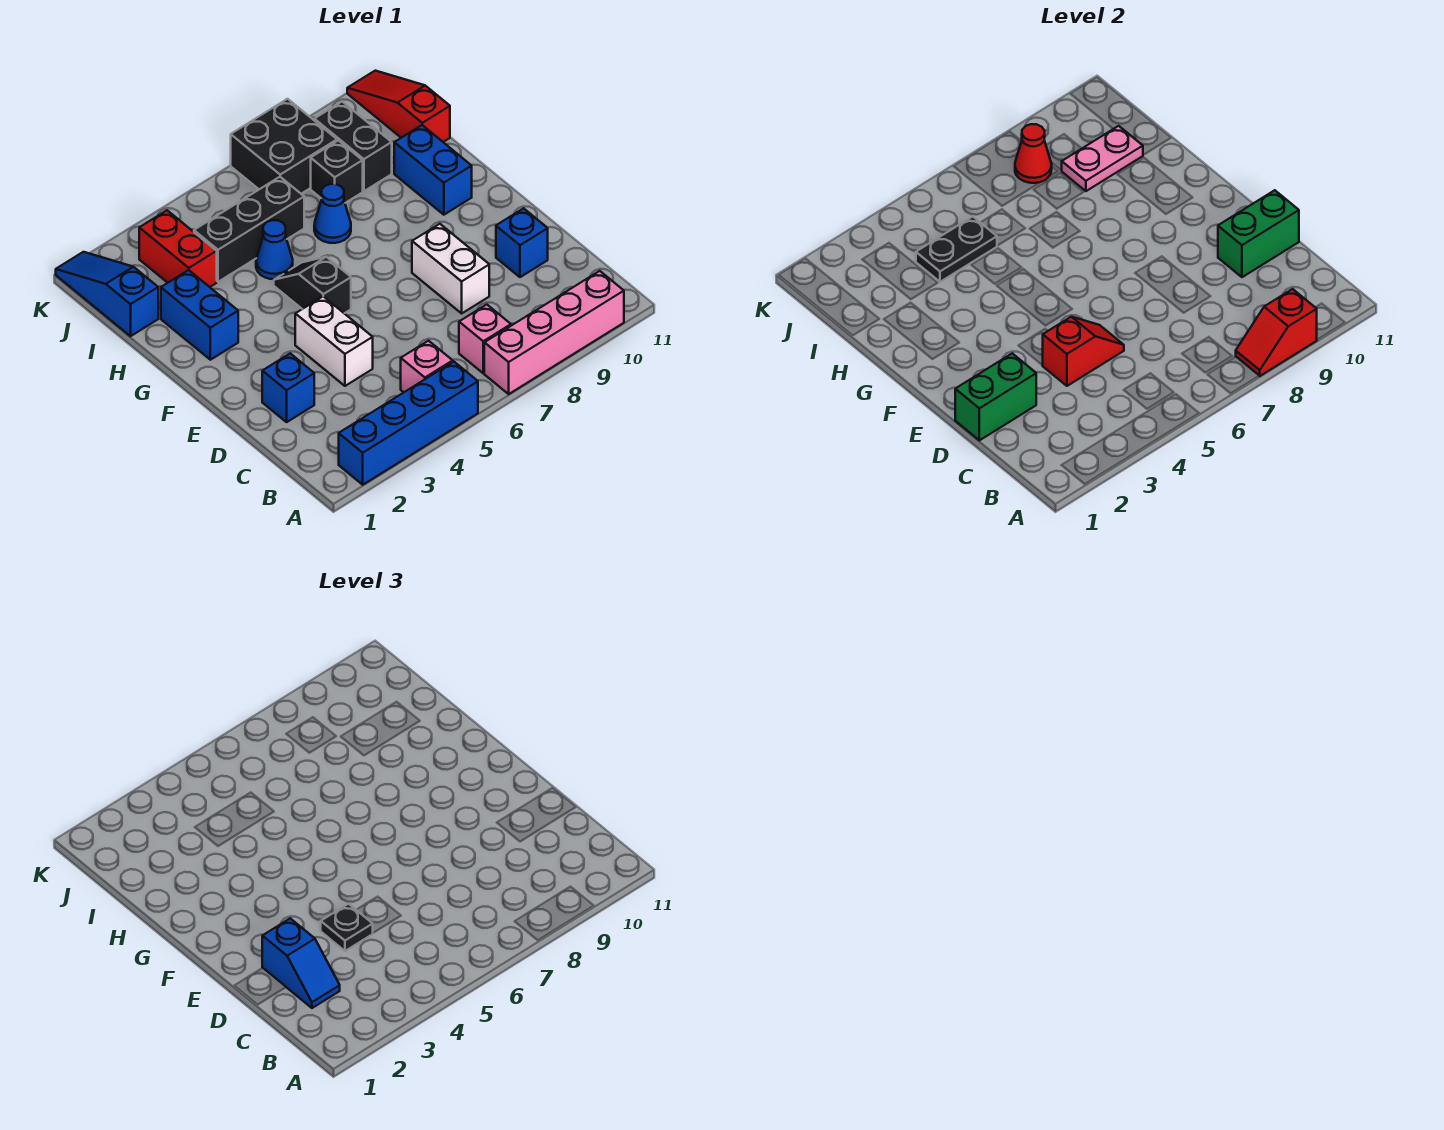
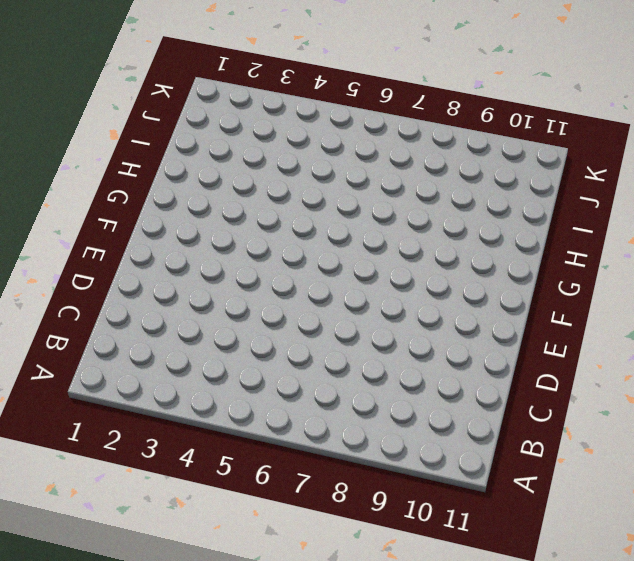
none -> blue brick A2:A5 level 1
none -> pink brick A7:A10 level 1
none -> pink brick B5 level 1

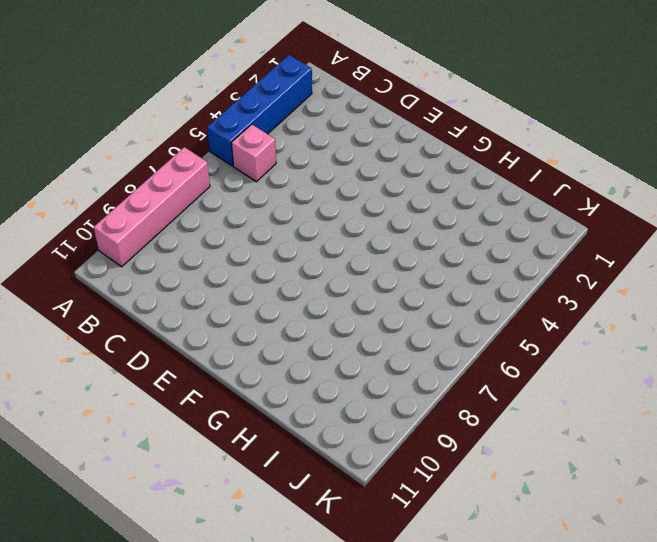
none -> pink brick B7 level 1
none -> blue brick D2 level 1
none -> white brick D4:E4 level 1

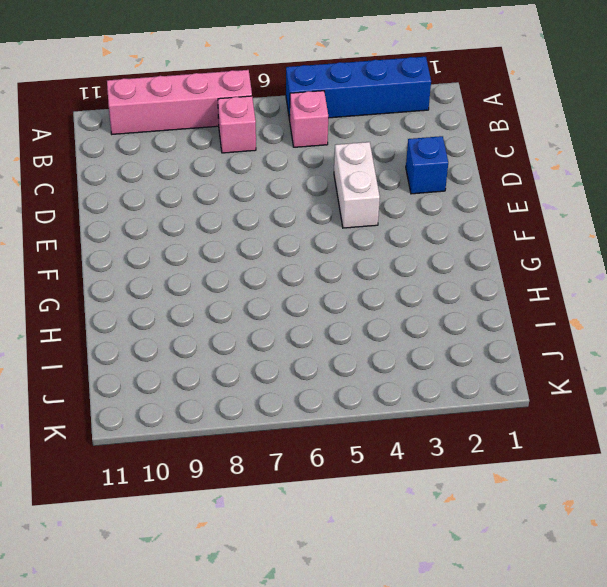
none -> white brick D8:E8 level 1
none -> blue brick D10 level 1
none -> black slope F5:G5 level 1 top F

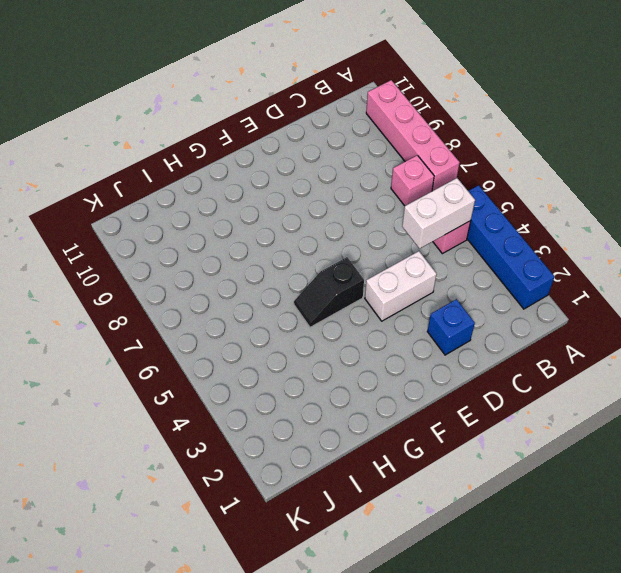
white brick B5:C5 level 2 -> white brick D8:E8 level 1
none -> blue brick D10 level 1
none -> blue brick G2:H2 level 1
none -> blue brick G10:H10 level 1

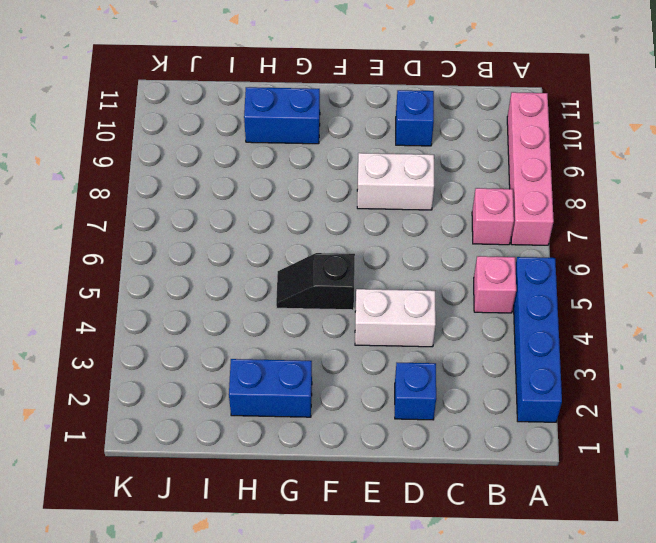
none -> blue cone H5 level 1
none -> blue cone H7 level 1
none -> blue slope I1:K1 level 1 top I

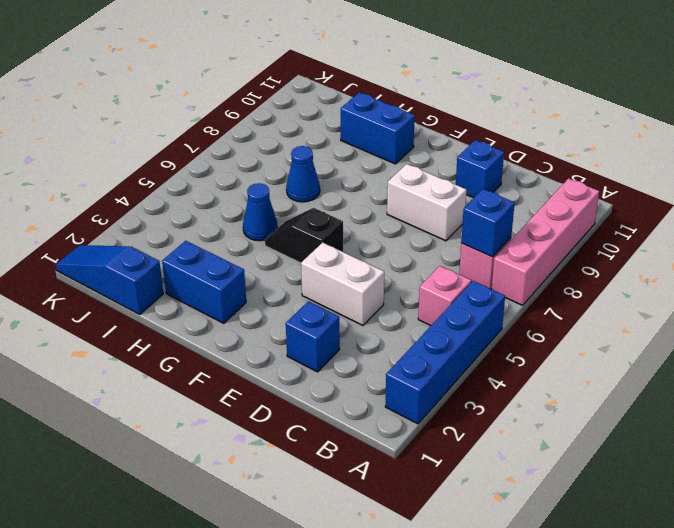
blue brick B7 level 2 -> none
none -> red brick I3:J3 level 1
none -> black brick I4:I6 level 1
none -> black brick I8 level 1

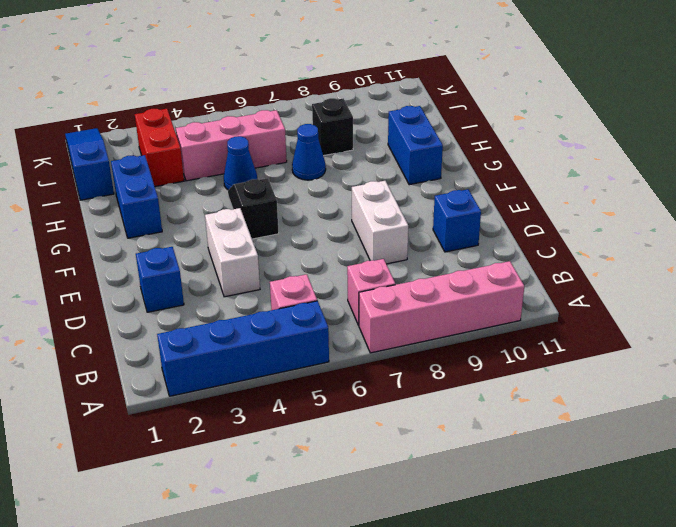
pink brick I4:I6 level 1 -> black brick I4:I6 level 1
none -> black brick I9:J9 level 1
none -> red slope I11:K11 level 1 top I
none -> black brick J7:K8 level 1

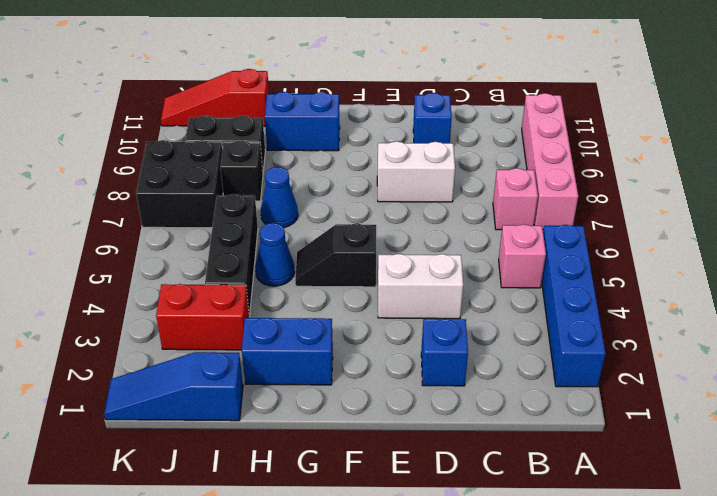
none -> red slope A8:A9 level 2 top 9
none -> green brick D1:D2 level 2
none -> red slope D4:D5 level 2 top 4

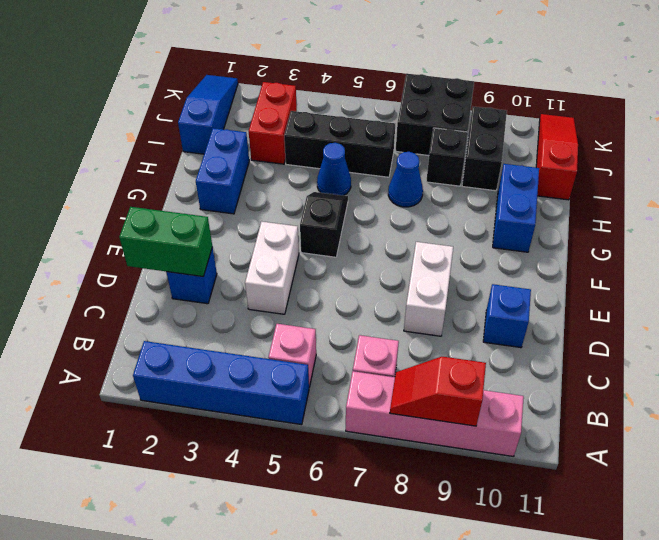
none -> red slope D4:D5 level 2 top 4
none -> green brick D10:D11 level 2
none -> black plate I4:I5 level 2

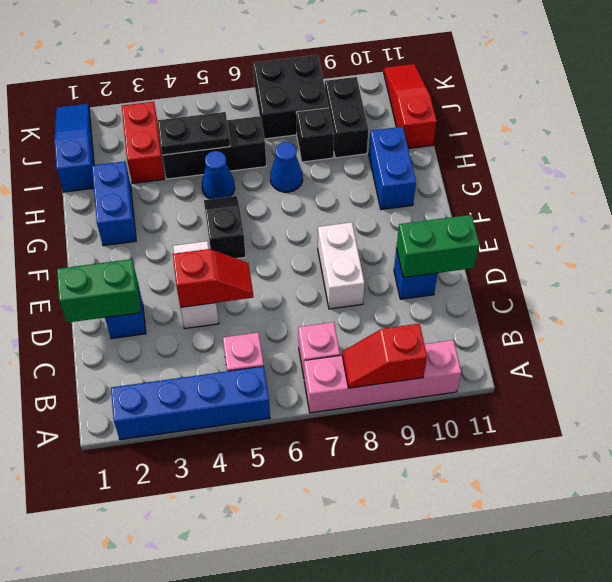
none -> pink plate I9:I10 level 2
none -> red cone J8 level 2
none -> blue slope C2:D2 level 3 top D

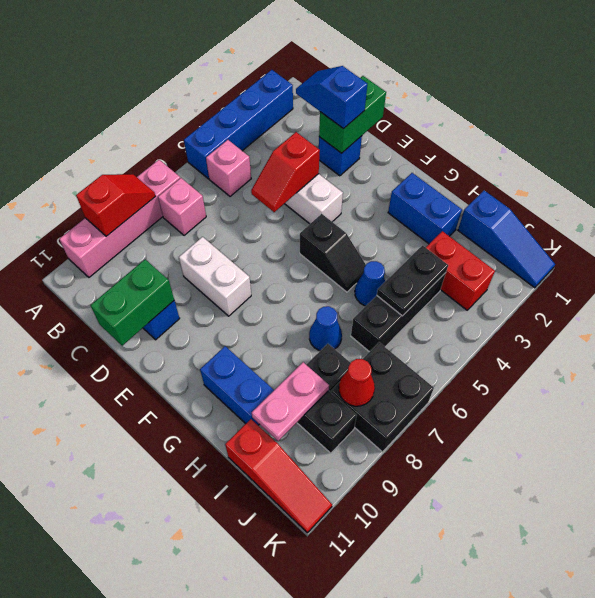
none -> black plate D4 level 3

